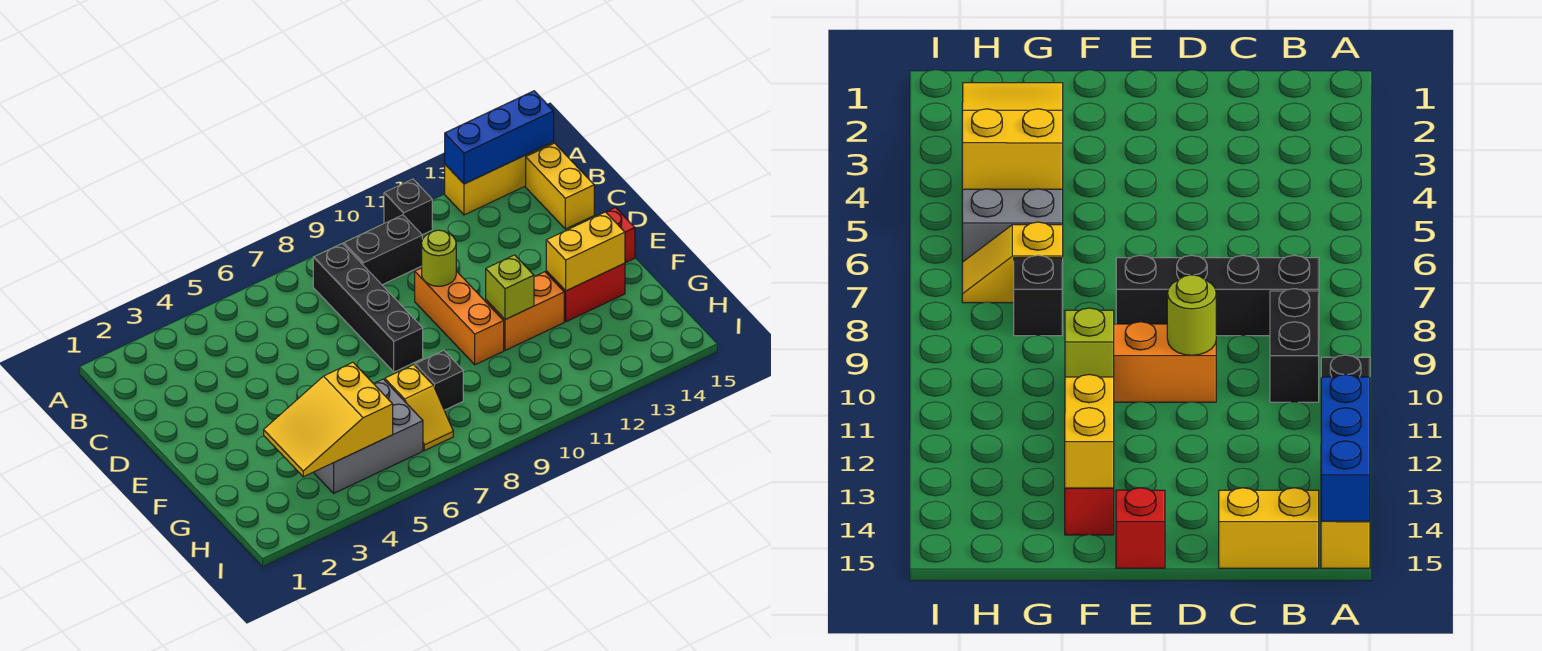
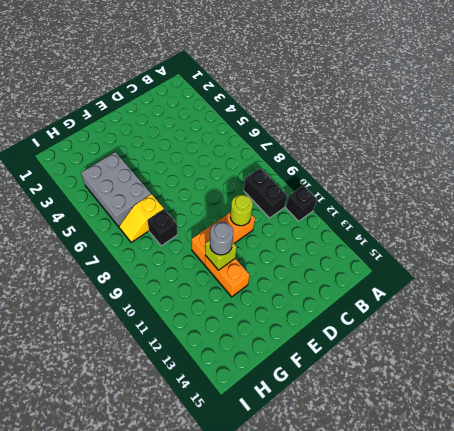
grey round brick F11 level 3 -> none
none -> yellow brick A13:A15 level 1
none -> black brick B8:E8 level 1
none -> yellow brick B15:C15 level 1

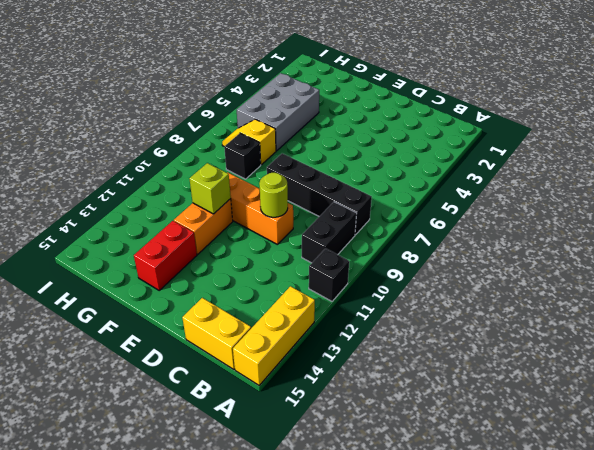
none -> red brick E15 level 1
none -> blue brick A13:A15 level 2
none -> yellow brick F13:F14 level 2

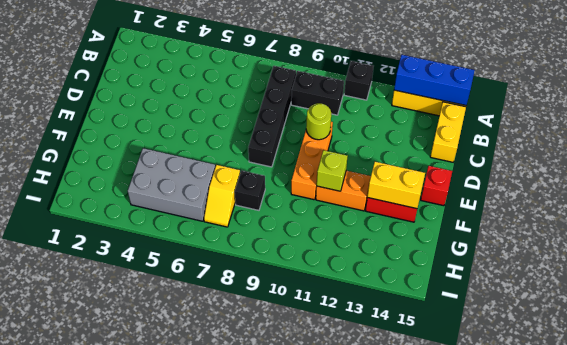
none -> yellow slope G3:H5 level 2 top 5

